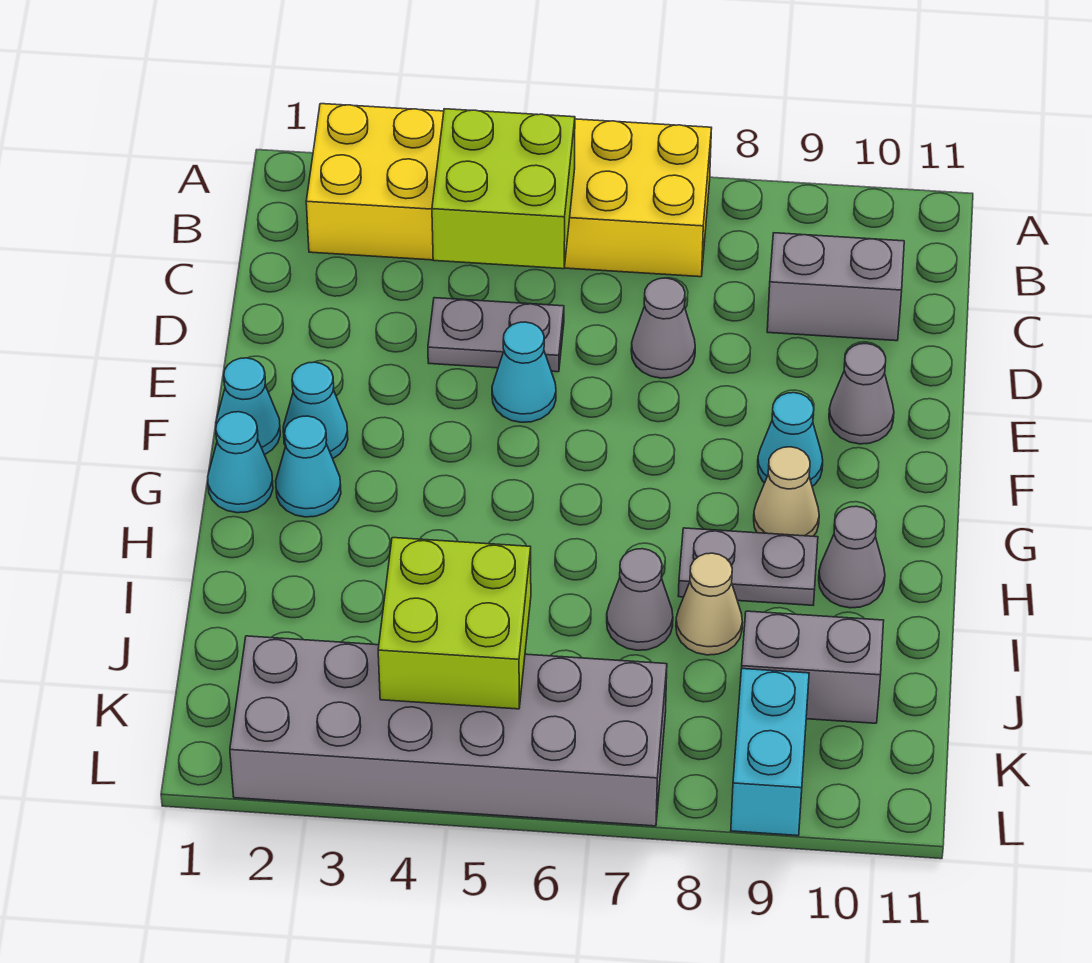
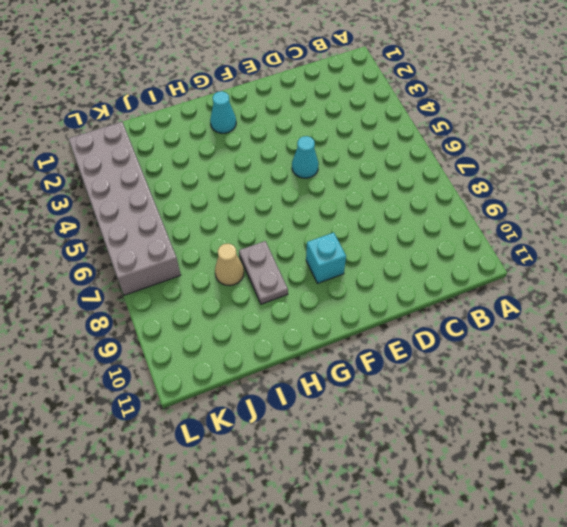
cyan brick F9 level 1 -> cyan cone F9 level 1
none -> yellow brick A2:B7 level 1
none -> grey brick C9:C10 level 1
none -> grey plate D4:D5 level 1

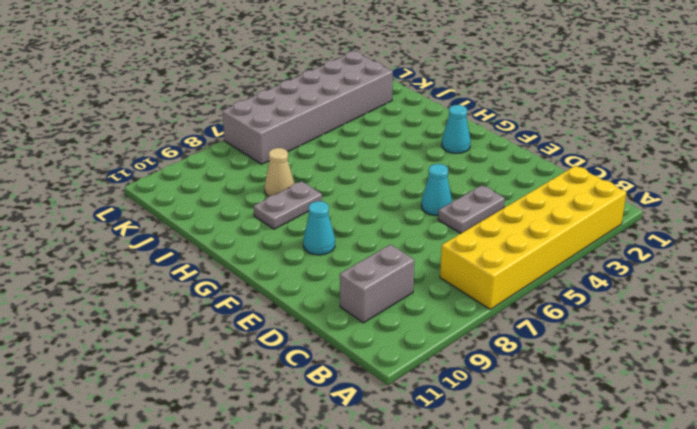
none -> grey cone D7 level 1
none -> grey cone E10 level 1
none -> cyan cone F1 level 1

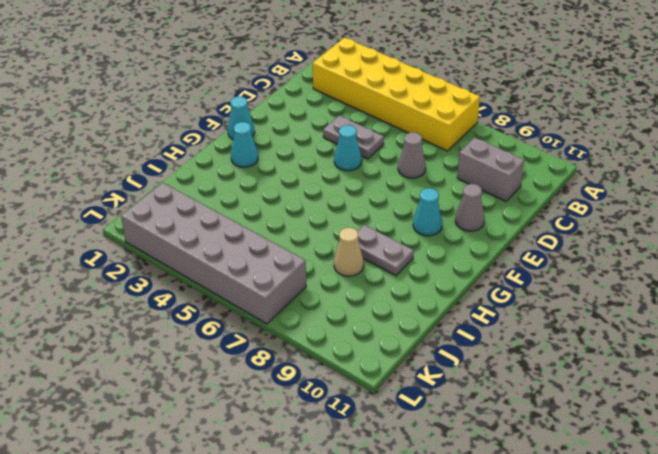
none -> cyan cone F2 level 1
none -> cyan cone G1 level 1
none -> tan cone G9 level 1

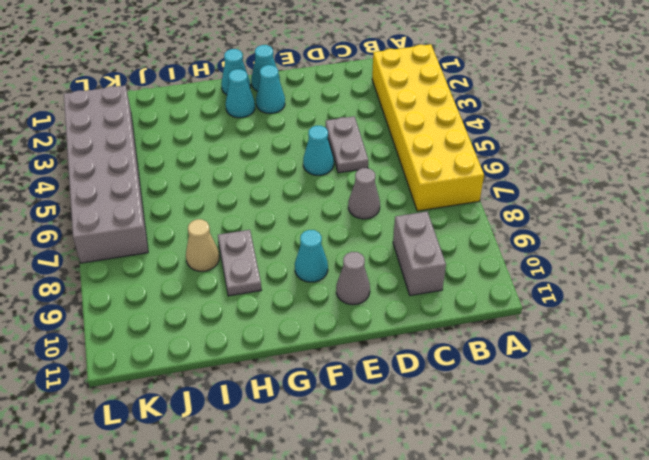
none -> tan cone G9 level 1
none -> grey cone H10 level 1
none -> grey cone I7 level 1

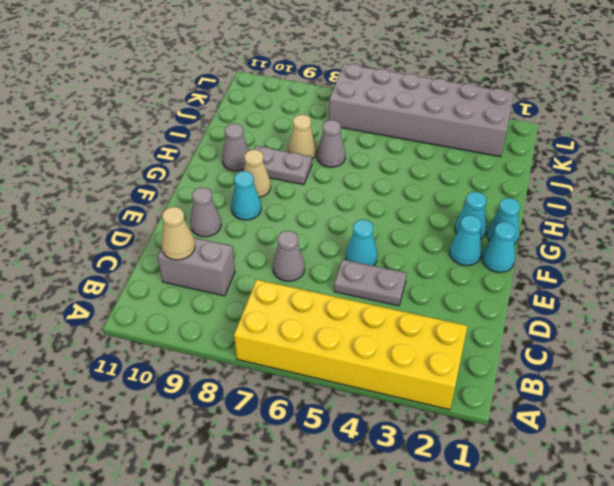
tan cone C10 level 2 -> none
none -> grey brick J9:J10 level 1
none -> cyan brick K9:L9 level 1
none -> lime brick B4:C5 level 2

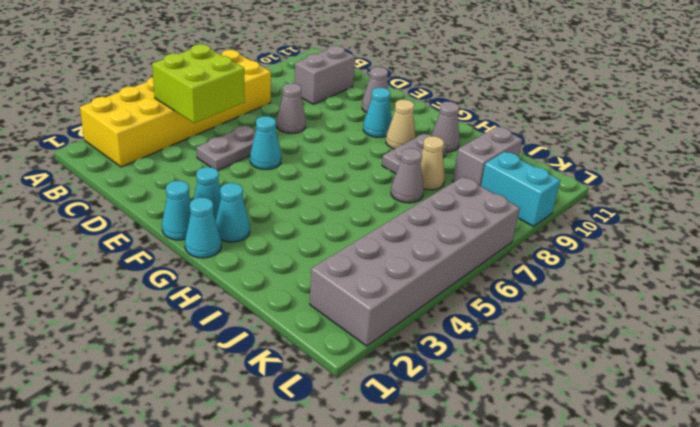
none -> lime brick J4:K5 level 2

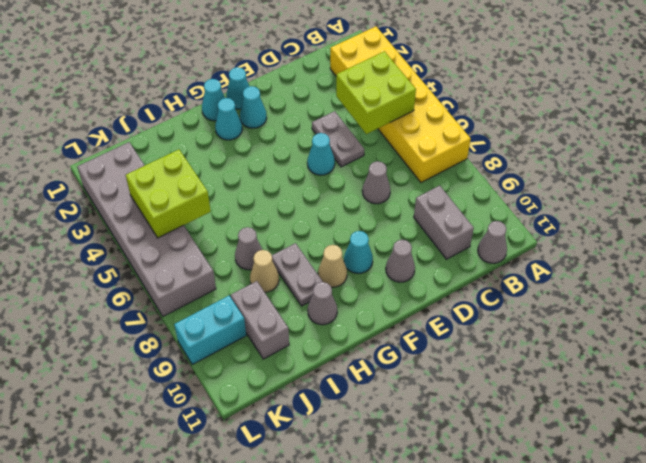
grey cone B11 level 1 -> none

